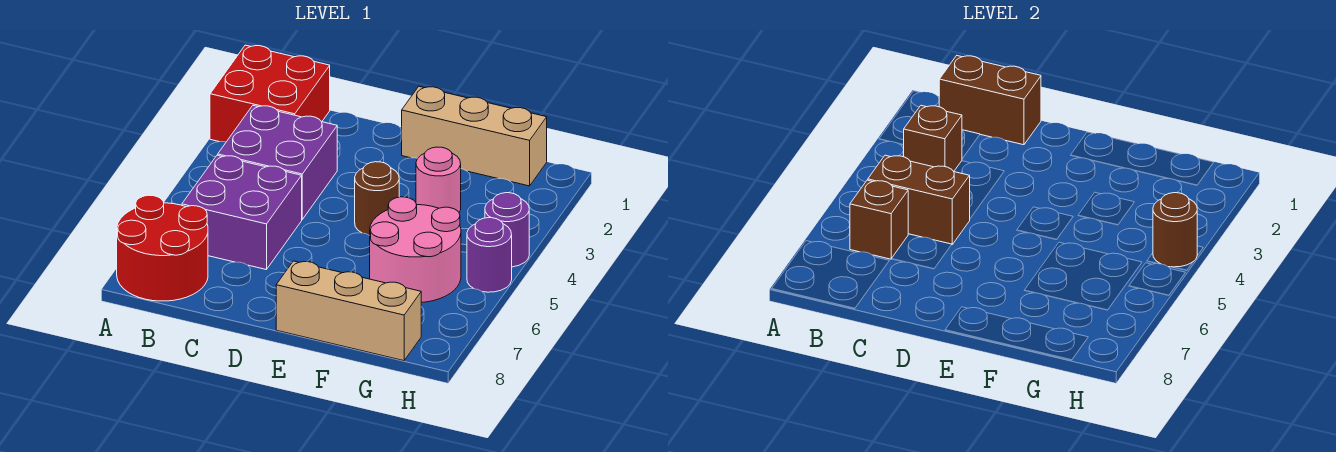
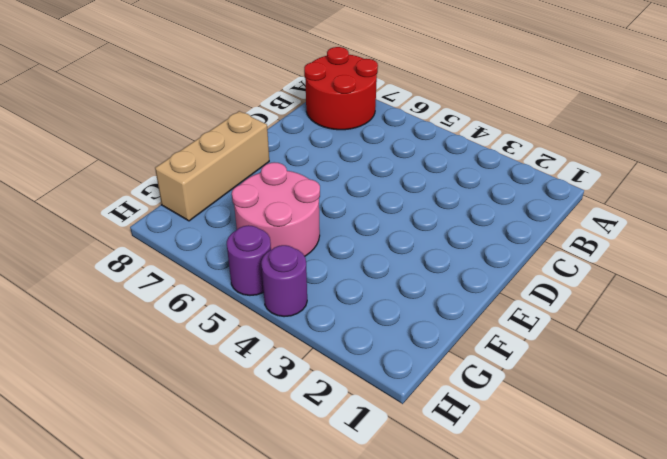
none -> red brick A1:B2 level 1
none -> purple brick B3:C4 level 1
none -> purple brick B5:C6 level 1

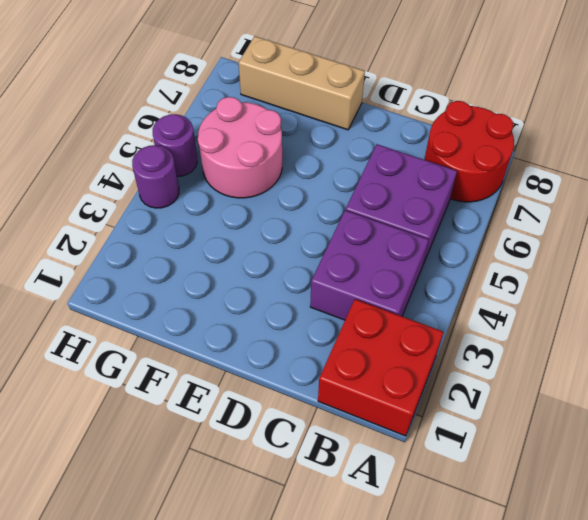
none -> tan brick E1:G1 level 1
none -> brown round brick E4 level 1
none -> pink round brick F3 level 1

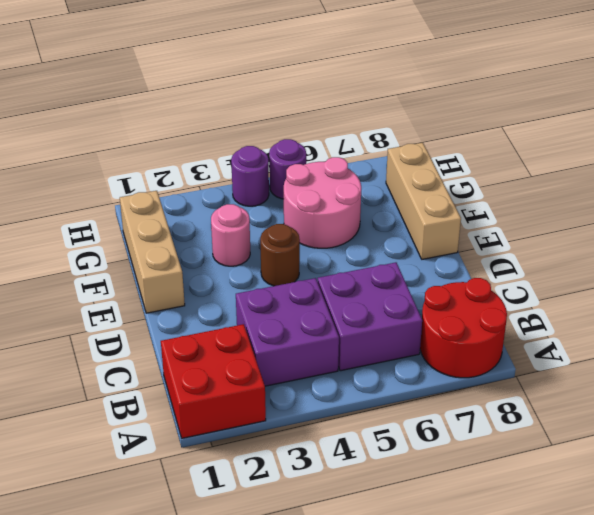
none -> brown brick B1:C1 level 2
none -> brown brick B3 level 2
none -> brown brick B5:C5 level 2

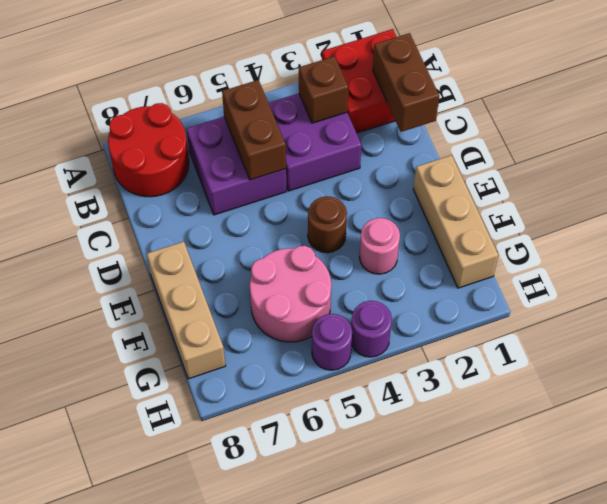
none -> brown brick B6 level 2
none -> brown round brick H4 level 2

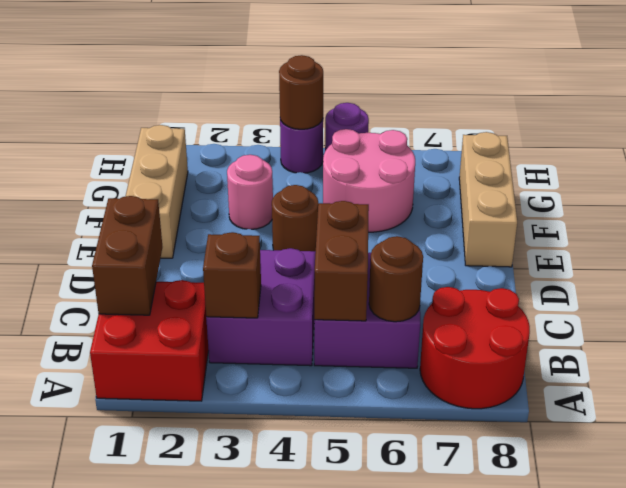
brown round brick B6 level 2 -> brown brick B6 level 2

